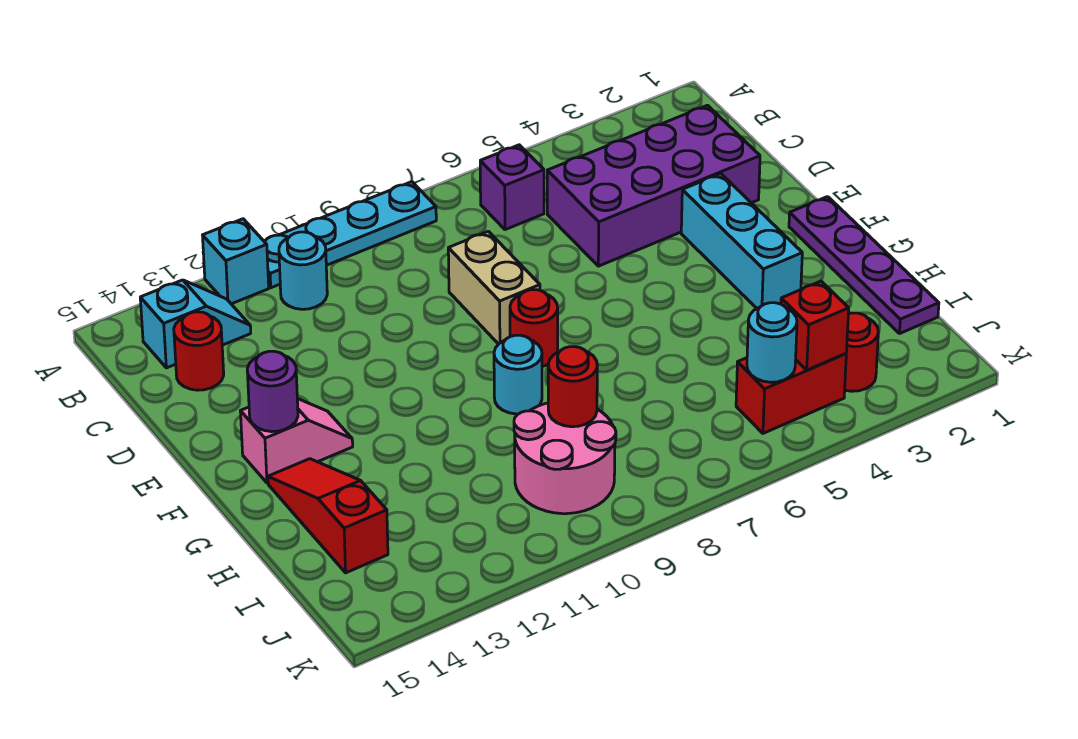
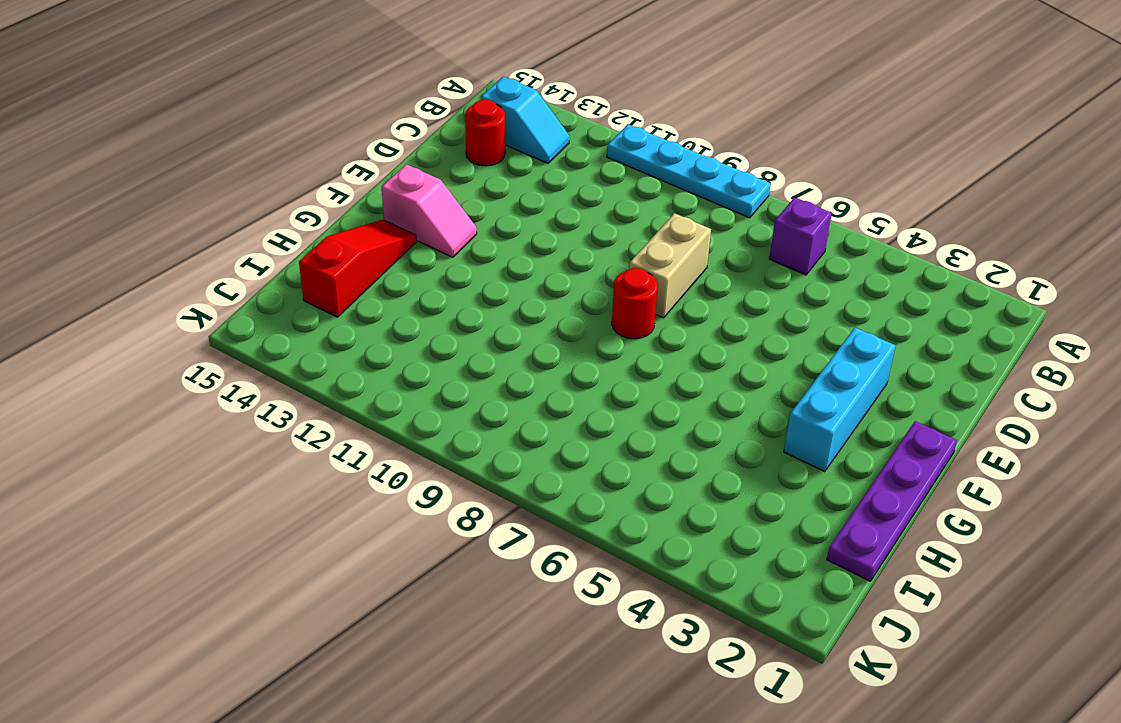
none -> cyan brick A12 level 1
none -> cyan round brick B11 level 1
none -> purple brick C2:D5 level 1

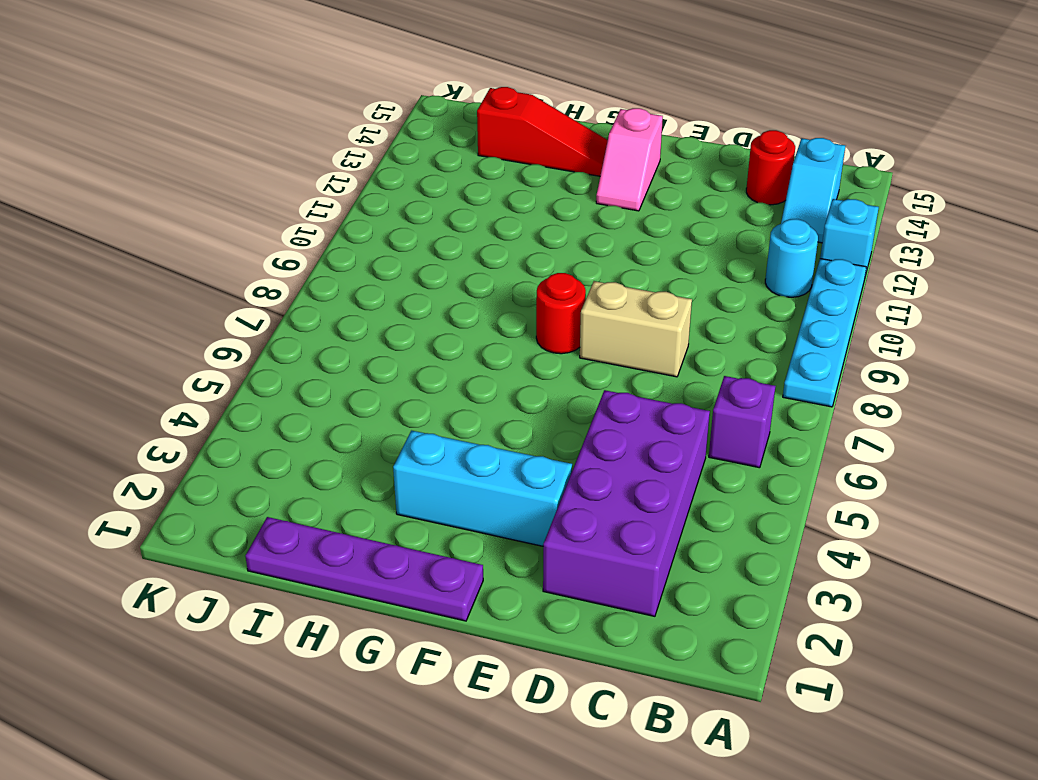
none -> cyan round brick G9 level 1
none -> pink round brick I9:J10 level 1
none -> red round brick J3 level 1

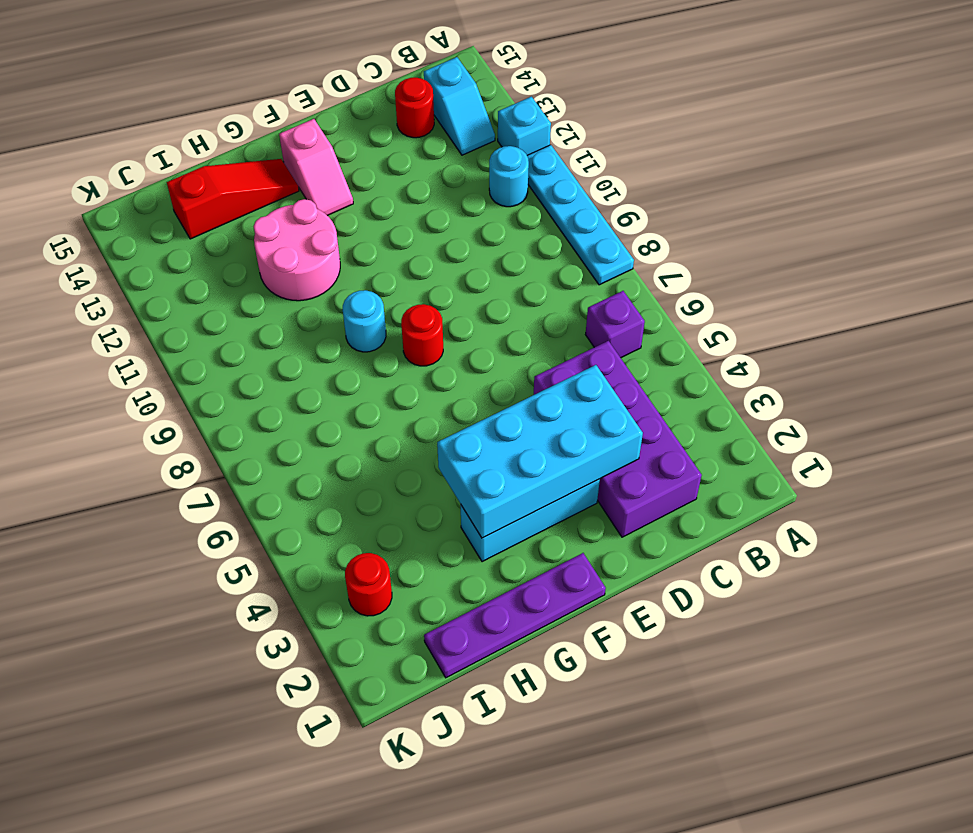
cyan brick D3:G4 level 2 -> none
pink round brick G11:H12 level 1 -> pink round brick I9:J10 level 1
none -> tan brick D8:E8 level 1
none -> red brick J4:J5 level 1
none -> purple round brick F14 level 2

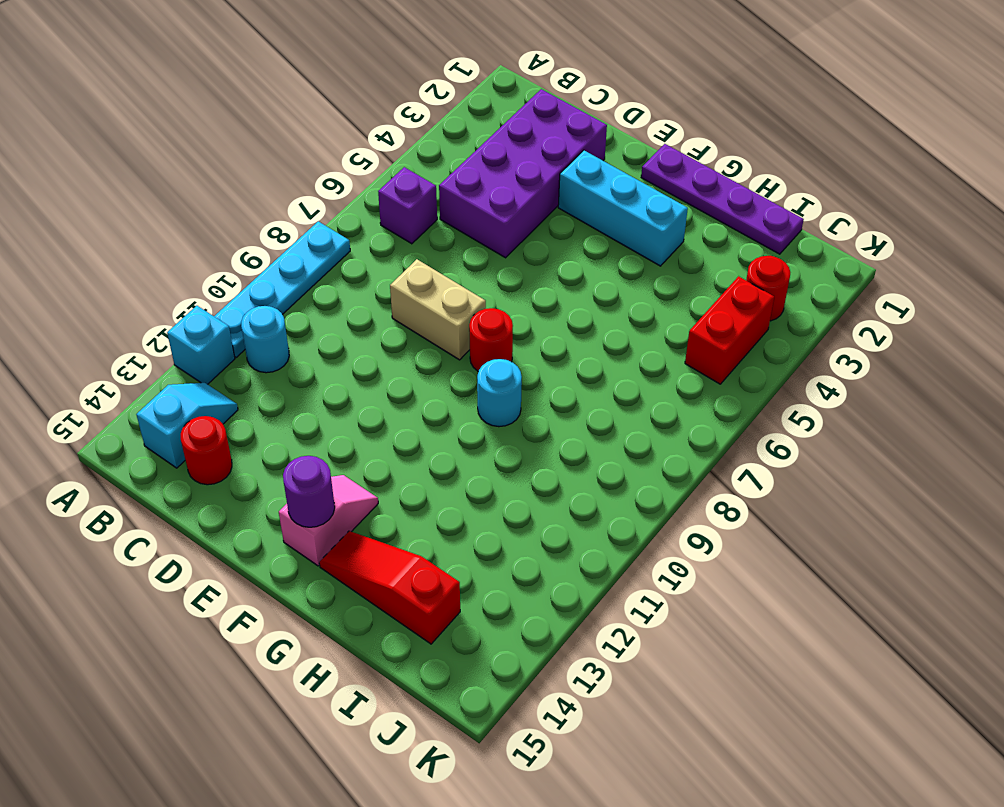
none -> pink round brick I9:J10 level 1
none -> red round brick I9 level 2
none -> red brick J4 level 2

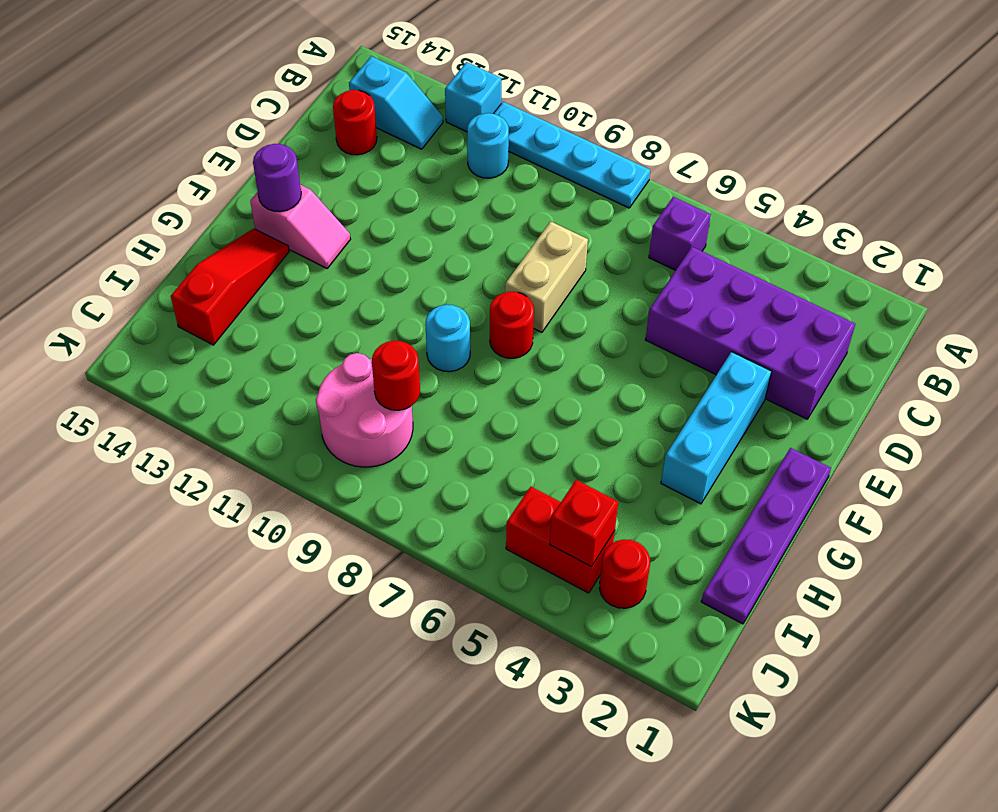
none -> cyan round brick J5 level 2

